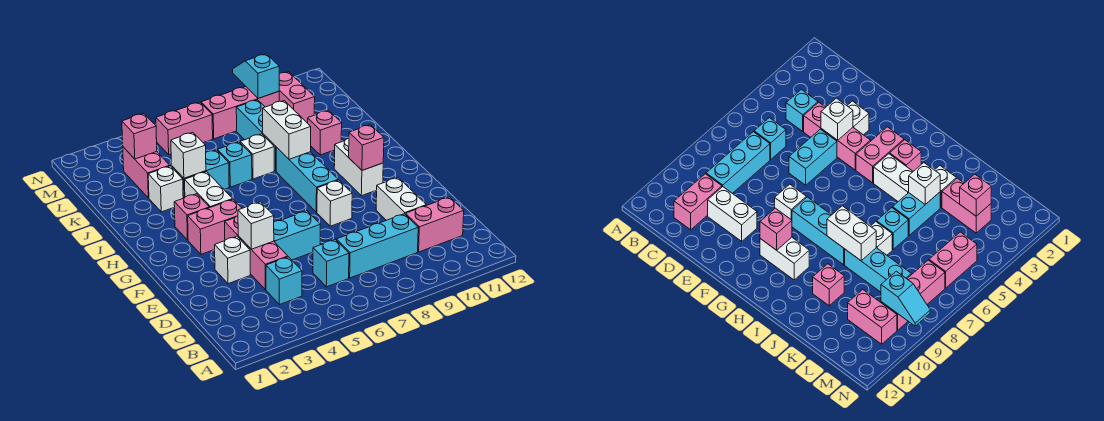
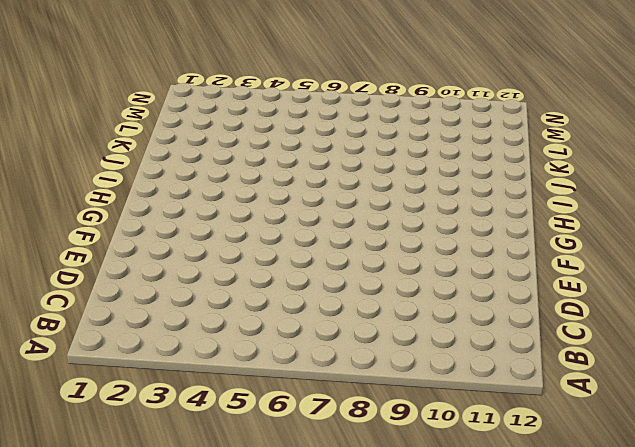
none -> cyan brick C4 level 1
none -> cyan brick C6 level 1
none -> cyan brick C7:C9 level 1
none -> pink brick C10:C11 level 1

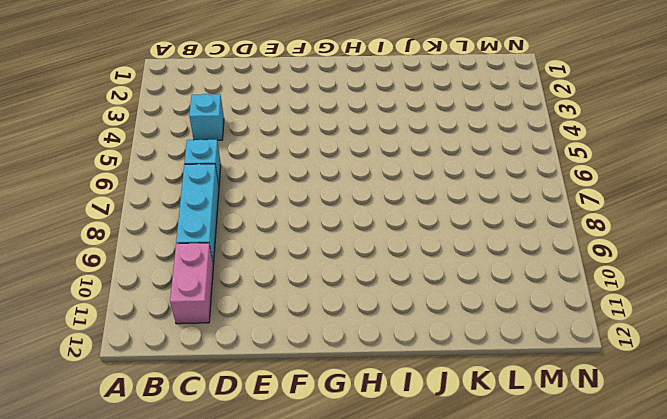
none -> pink brick D4:F4 level 1
none -> white brick D10:E10 level 1
none -> white brick E3 level 1
none -> cyan brick E5:E6 level 1

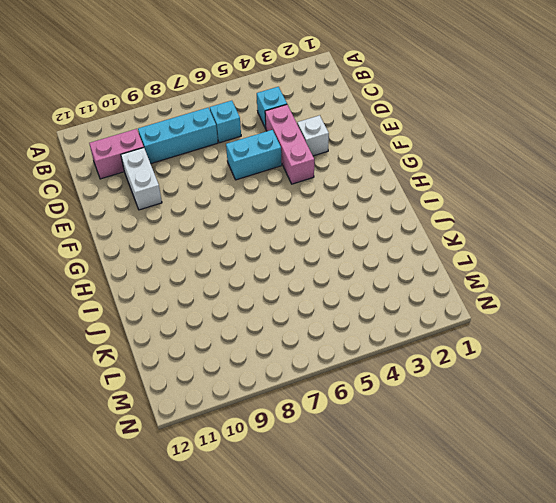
none -> white brick F8 level 1
none -> pink brick G3:G4 level 1
none -> cyan brick G8:I8 level 1
none -> white brick G10:H10 level 1

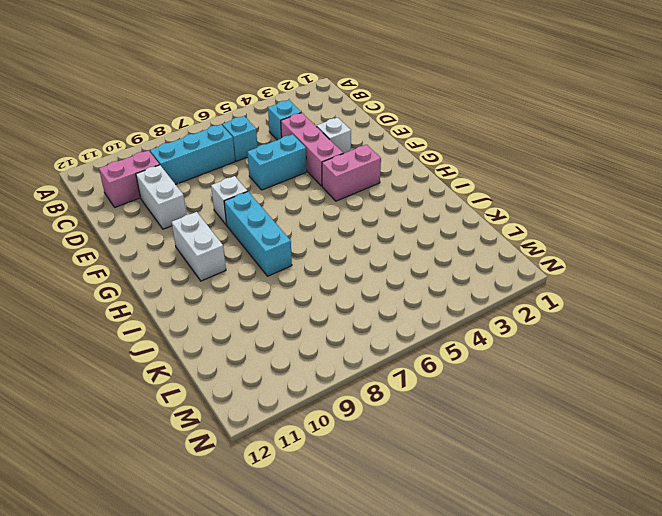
none -> pink brick H3 level 1
none -> white brick H4:I4 level 1
none -> white brick J3 level 1
none -> cyan brick J4:J5 level 1

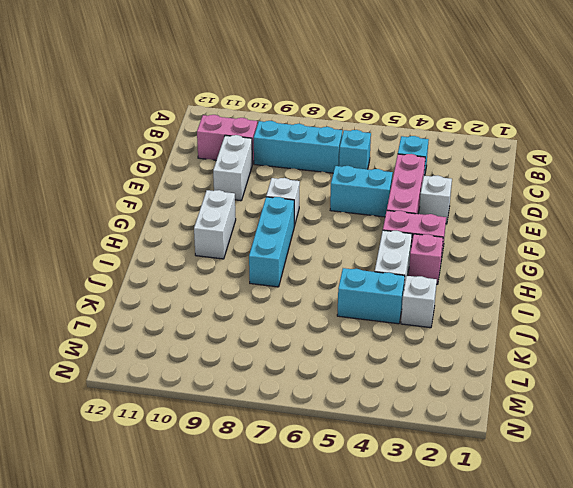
none -> cyan brick J6 level 1
none -> white brick J7 level 1
none -> cyan brick J8:L8 level 1
none -> pink brick J10 level 1

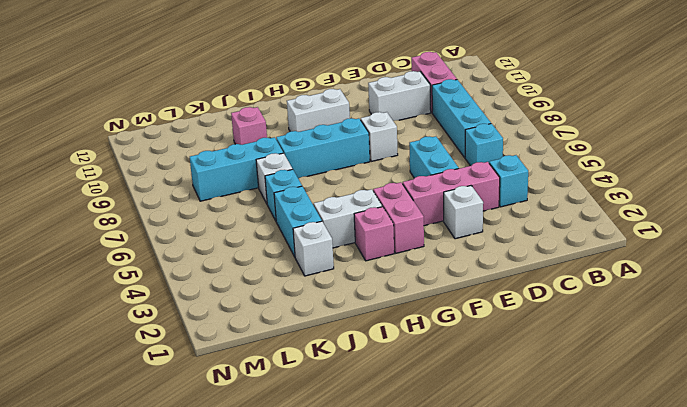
none -> pink brick K3:L3 level 1
none -> pink brick L10:M10 level 1
none -> pink brick M5:M6 level 1
none -> pink brick M7:M9 level 1

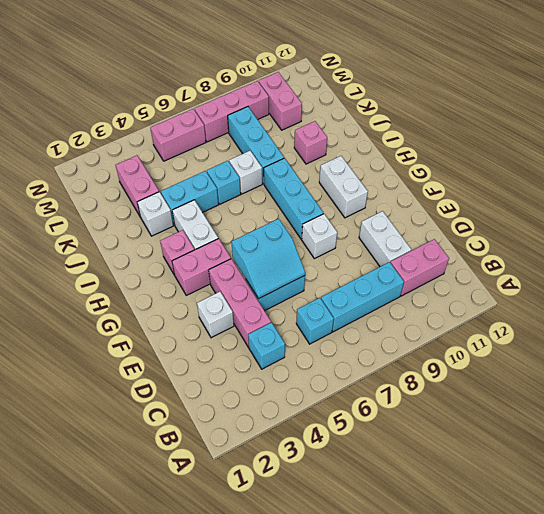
cyan slope E5:F6 level 2 top F -> none
none -> white brick E4 level 2
none -> pink brick G10 level 2
none -> white brick I8:J8 level 2
none -> white brick J4 level 2

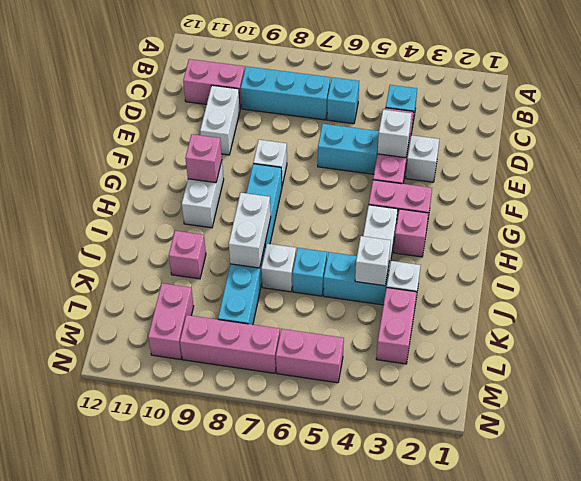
none -> pink brick L3 level 2
none -> cyan slope M9:N9 level 2 top M

